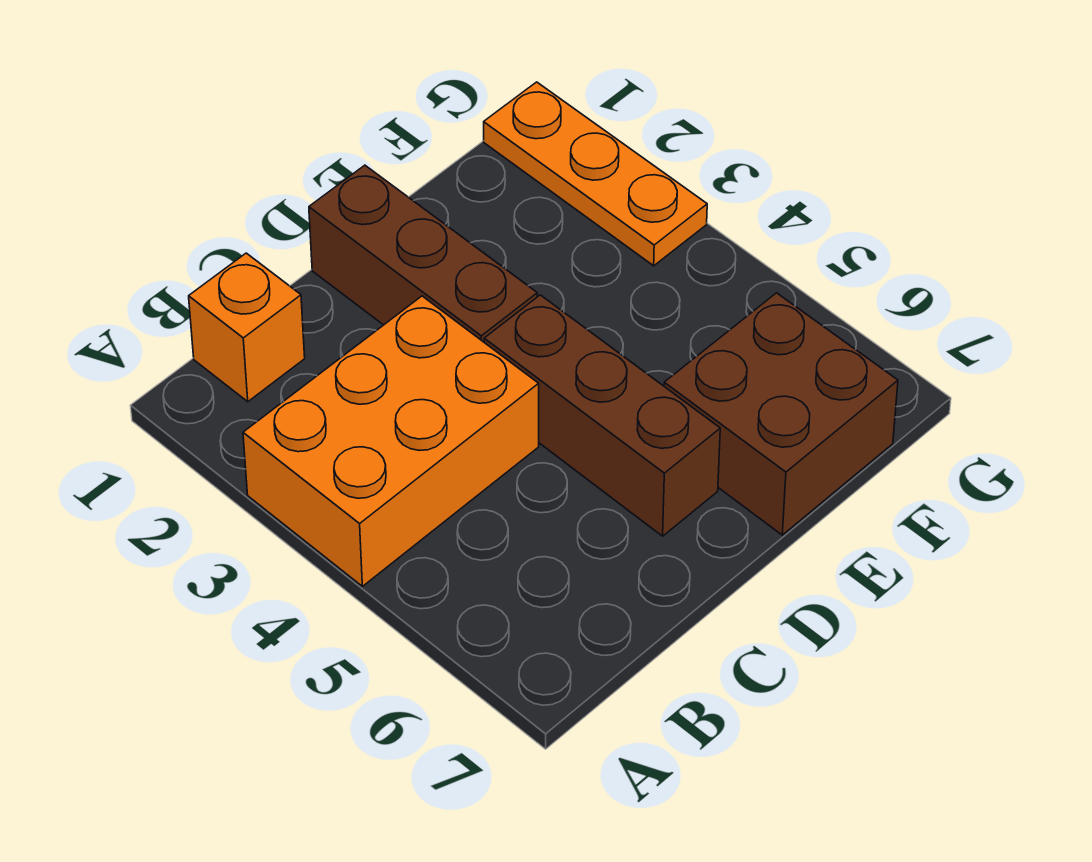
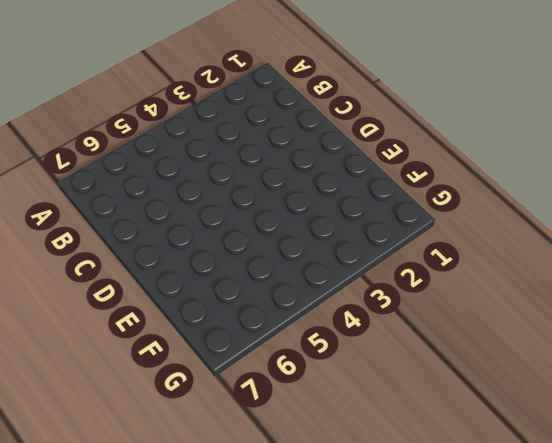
none -> orange brick A3:C4 level 1
none -> orange brick B1 level 1

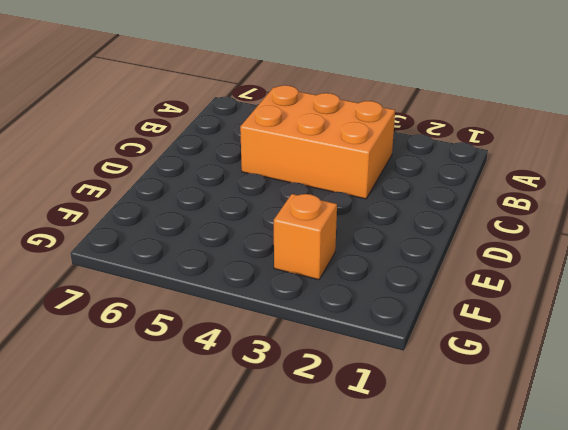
orange brick B3:C5 level 1 -> orange brick A3:C4 level 1
orange brick F3 level 1 -> orange brick B1 level 1
none -> brown brick D1:D3 level 1
none -> brown brick D4:D6 level 1

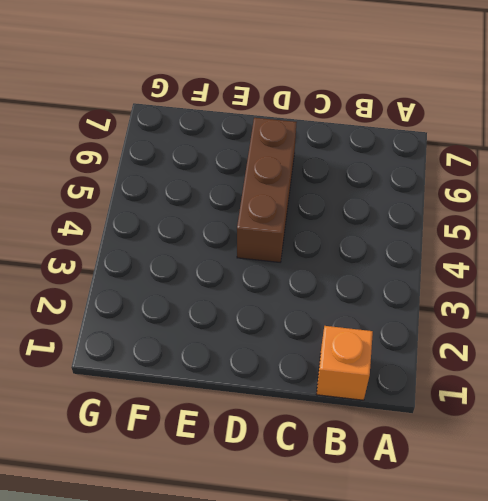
none -> orange brick A3:C4 level 1
none -> brown brick D1:D3 level 1

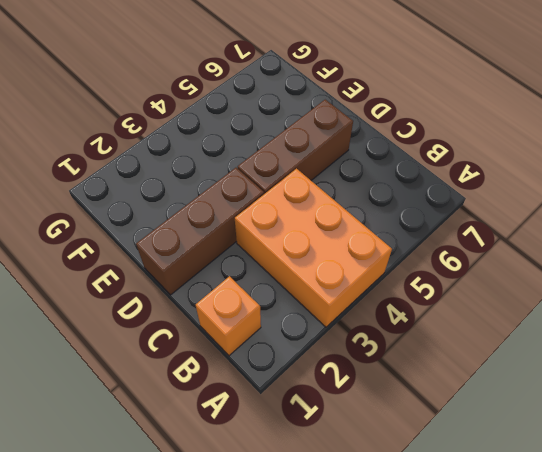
none -> brown brick E6:F7 level 1
none -> orange plate G1:G3 level 1

